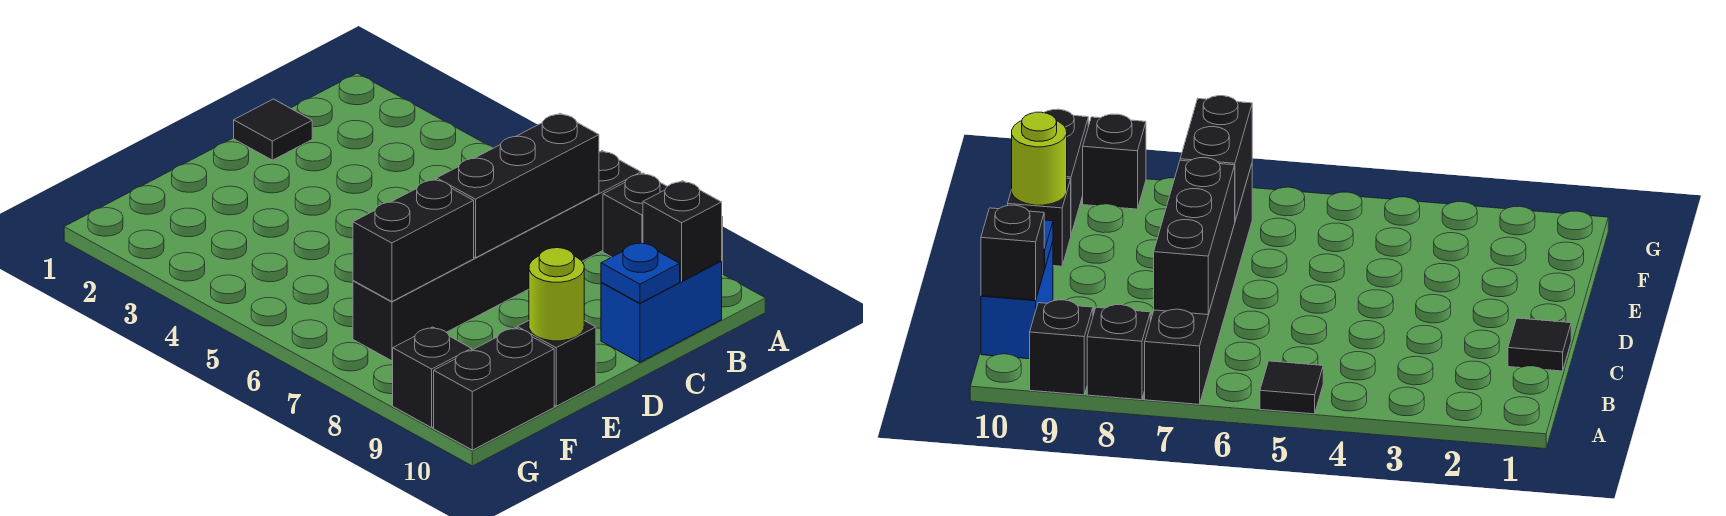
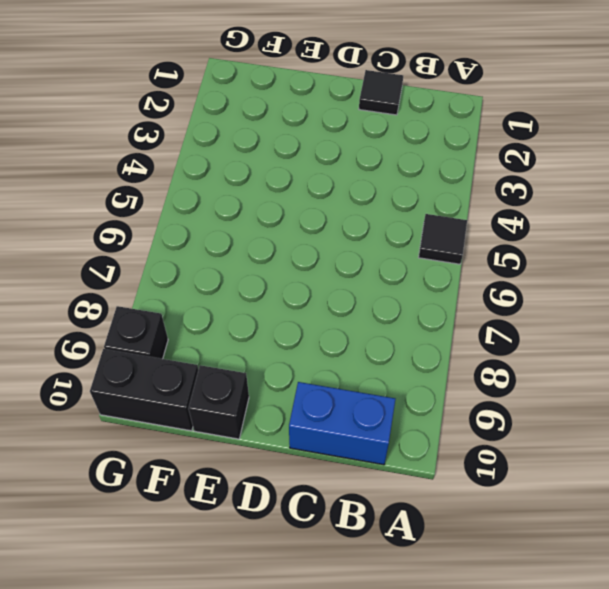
none -> black brick A7:F7 level 1
none -> black brick A8 level 1
none -> black brick A9 level 1

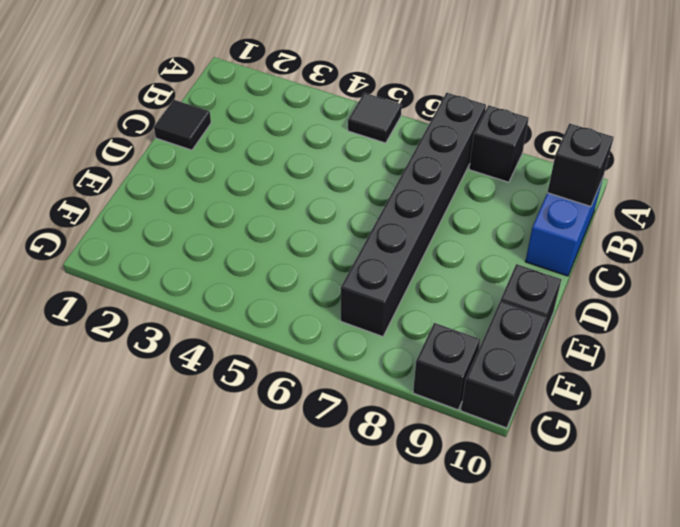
none -> black brick A9 level 1
none -> black brick B7:D7 level 2
none -> blue plate C10 level 2

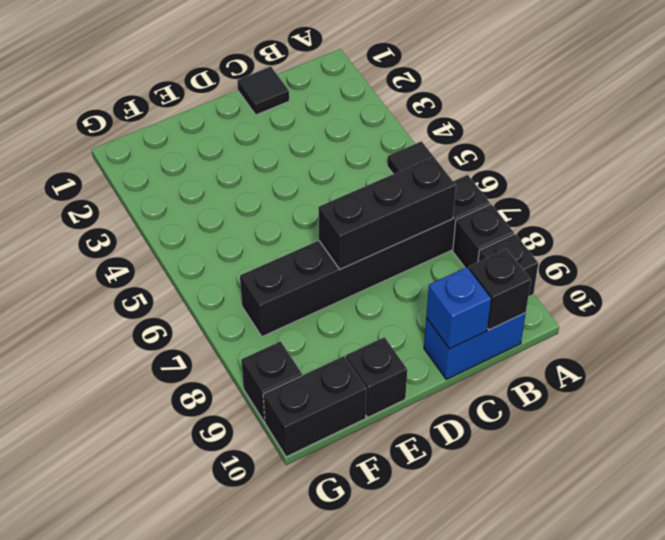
blue brick C10 level 2 -> blue plate C10 level 2
none -> black brick E7:F7 level 2
none -> lime round brick E10 level 2

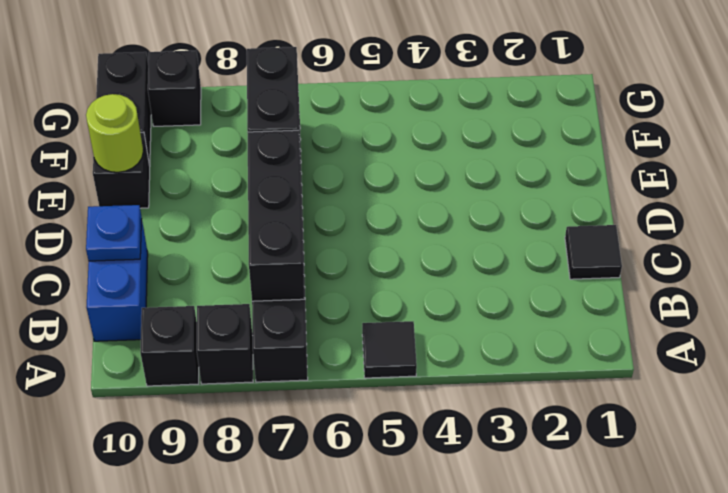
none -> black brick B10 level 2

